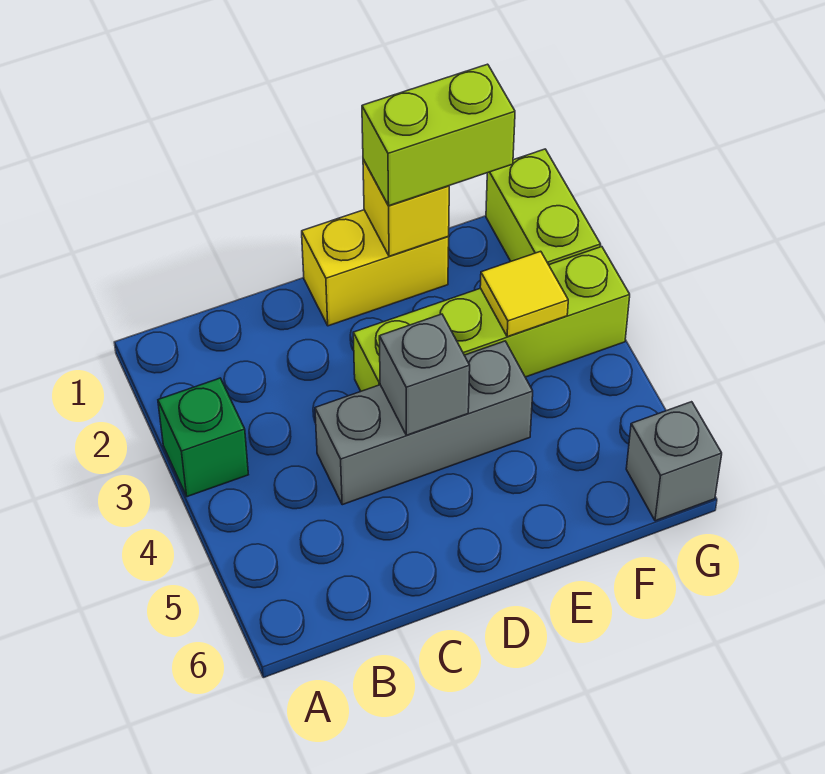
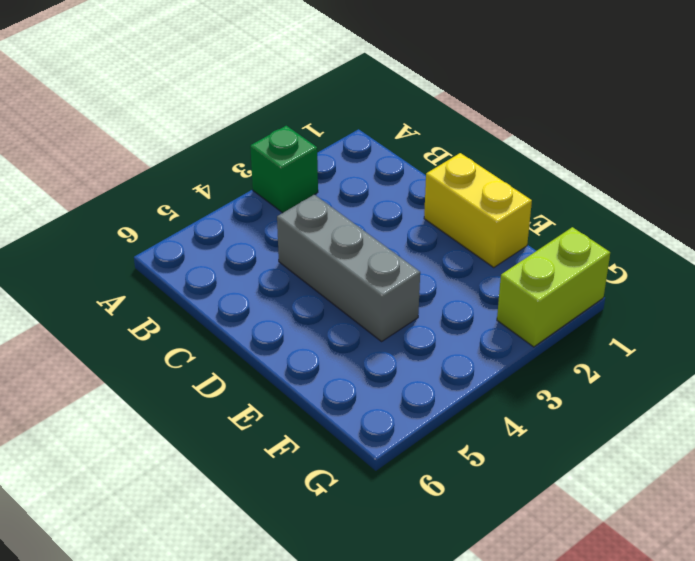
none -> lime brick D3:G3 level 1
none -> grey brick G6 level 1

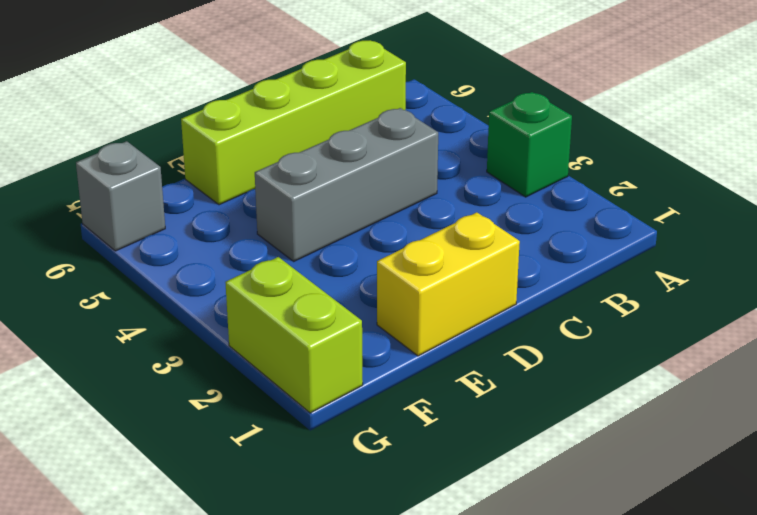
lime brick B6:E6 level 1 -> lime brick D3:G3 level 1
none -> grey brick D4 level 2
none -> yellow brick E1 level 2

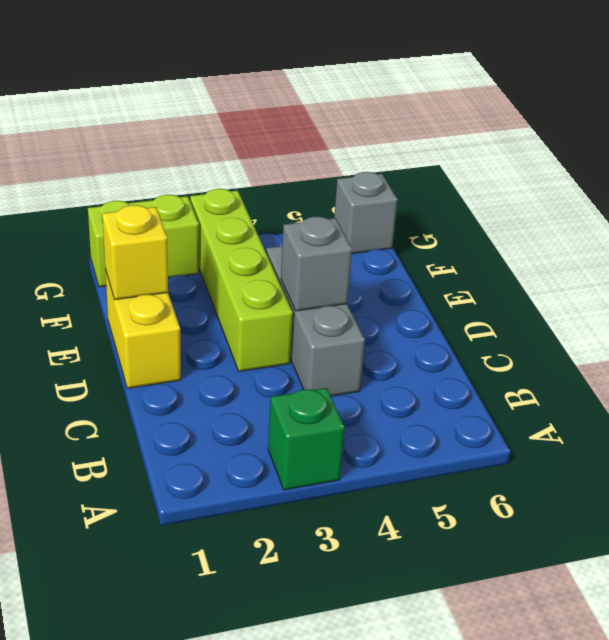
none -> yellow tile F3 level 2
none -> lime brick E1:F1 level 3

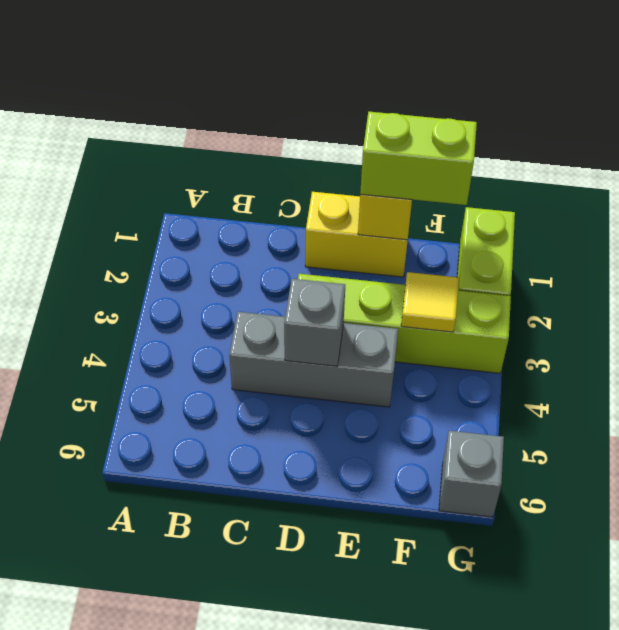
none -> green brick A3 level 1

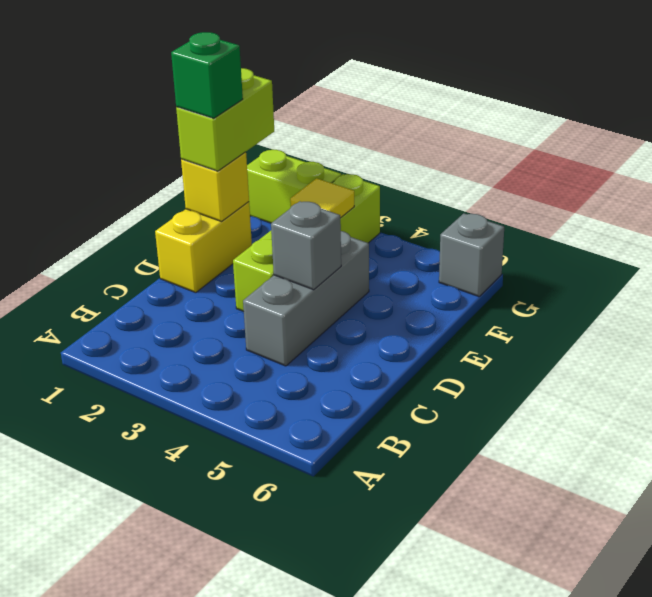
green brick E1 level 4 -> green brick A3 level 1

